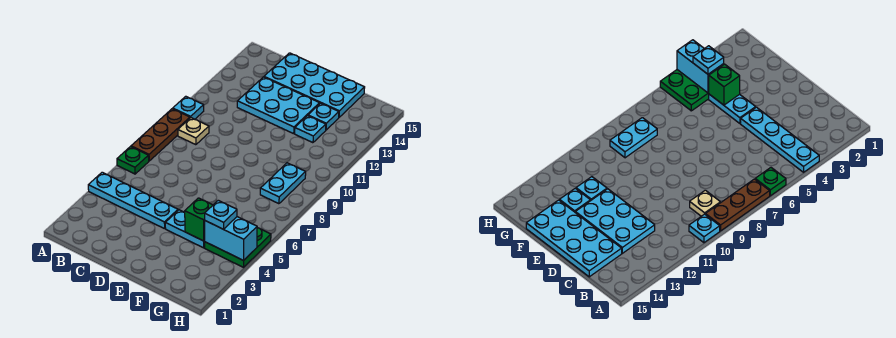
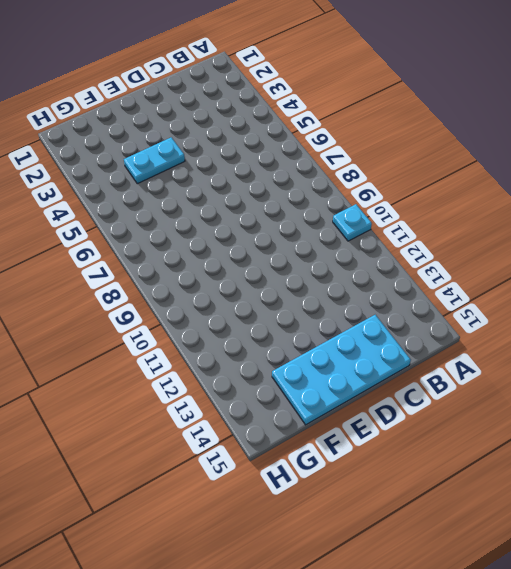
none -> cyan plate A4:D4 level 1
none -> green plate A6 level 1
none -> brown plate A7:A9 level 1

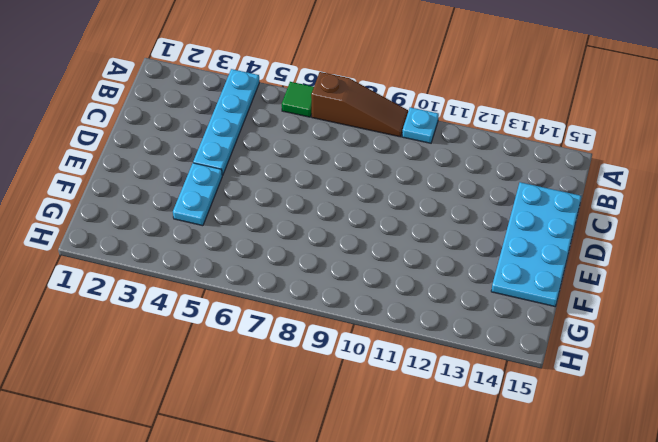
green tile A6 level 1 -> green plate A6 level 1
brown slope A7:A9 level 1 top 7 -> brown plate A7:A9 level 1
none -> tan plate B9 level 1
none -> cyan plate C12:E13 level 1
none -> cyan plate F12 level 1

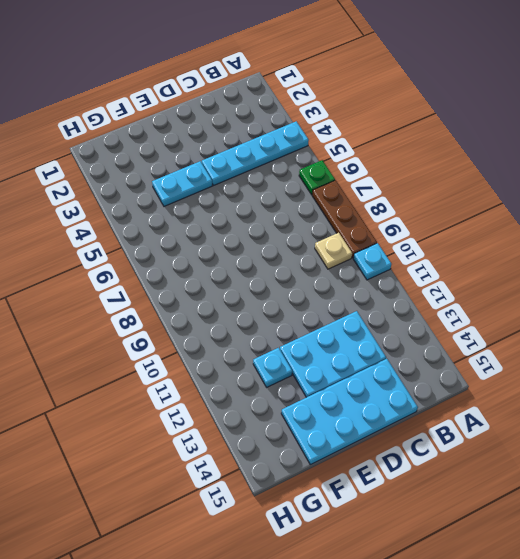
none -> cyan plate F13 level 1
none -> green plate G4:H5 level 1
none -> cyan plate G8:G9 level 1

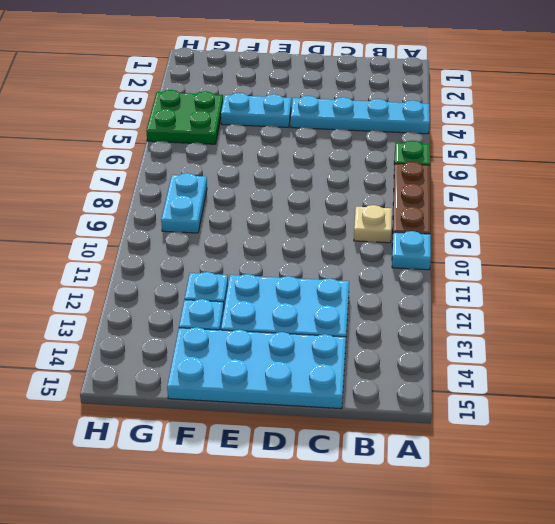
none -> green brick F4 level 2
none -> cyan brick G4:H4 level 2
none -> cyan plate G4 level 3

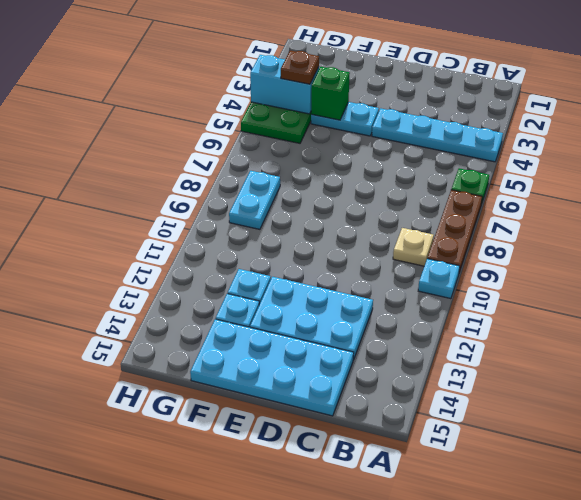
brown plate G4 level 3 -> cyan plate G4 level 3

